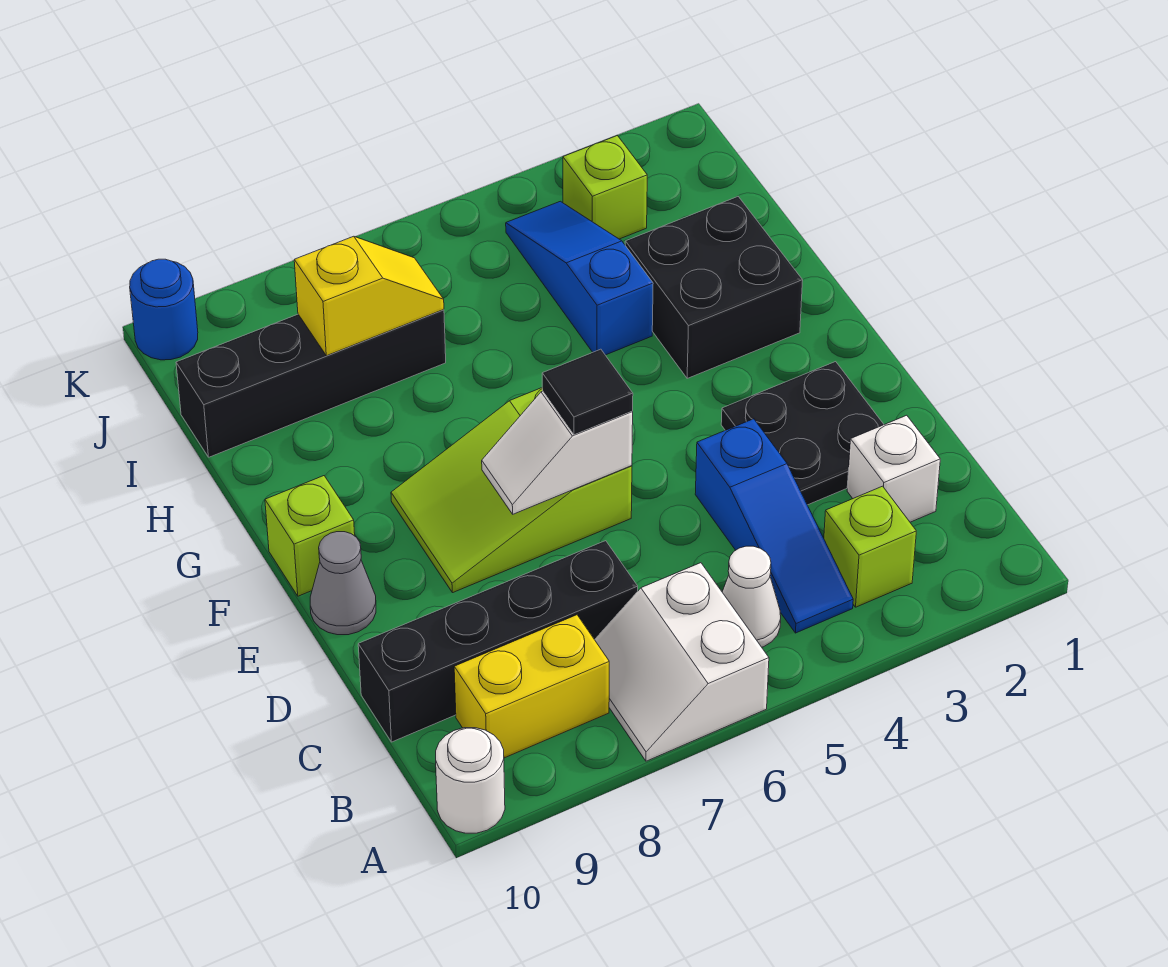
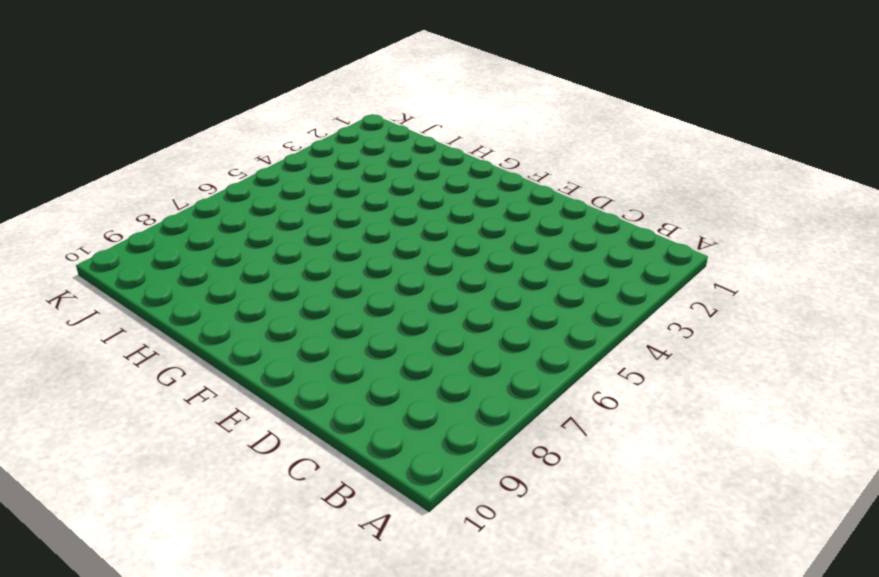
none -> white slope A6:B7 level 1 top 6
none -> white round brick A10 level 1
none -> lime brick B3 level 1

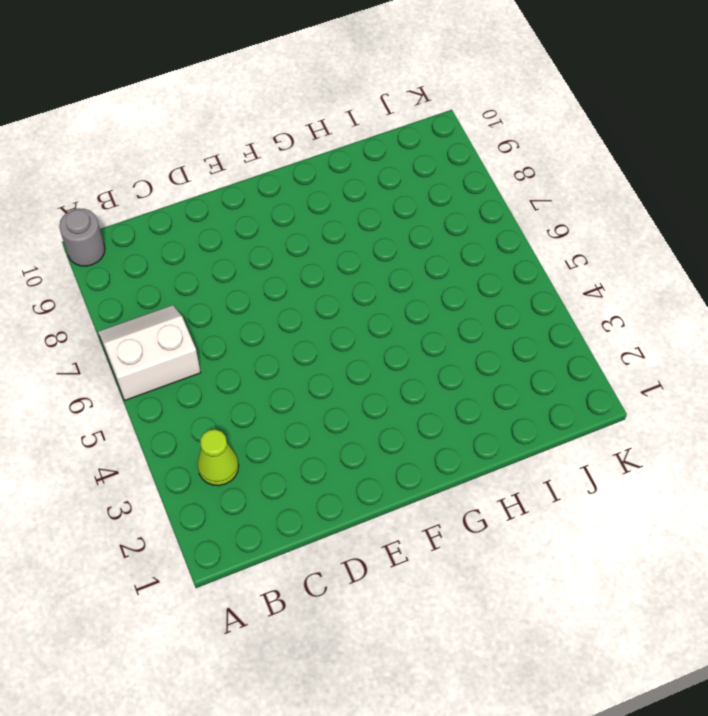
grey round brick A10 level 1 -> white round brick A10 level 1
lime cone B3 level 1 -> lime brick B3 level 1
none -> blue slope B4:D4 level 1 top D
none -> white cone B5 level 1
none -> yellow brick B8:B9 level 1

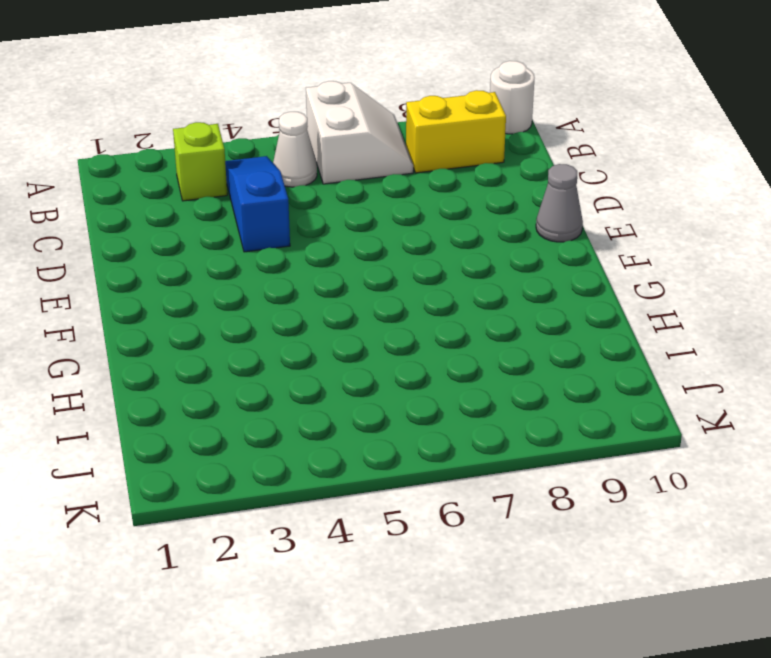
none -> white brick C2 level 1
none -> black brick C7:C10 level 1
none -> black plate D2:E3 level 1

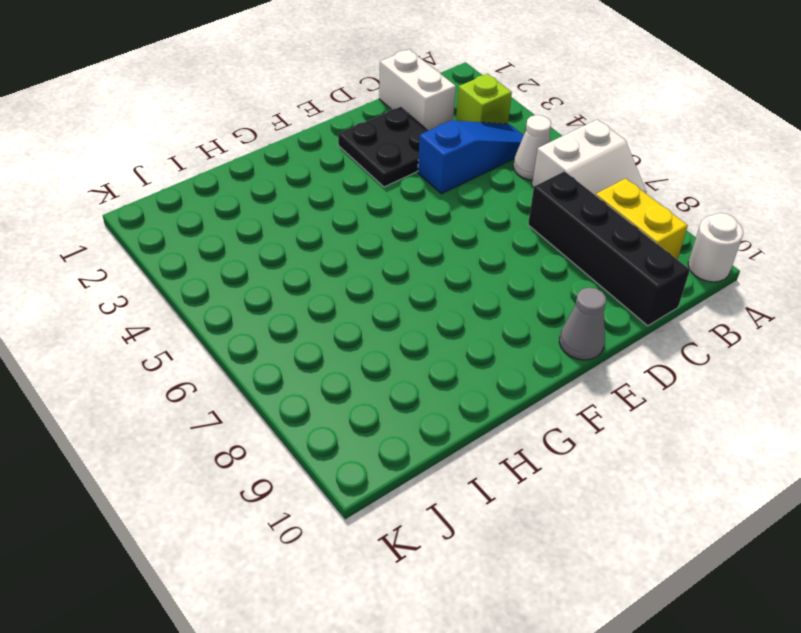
white brick C1:C2 level 1 -> white brick C2 level 1
none -> lime slope E6:F8 level 1 top 6
none -> lime brick F10 level 1
none -> black brick G2:H3 level 1

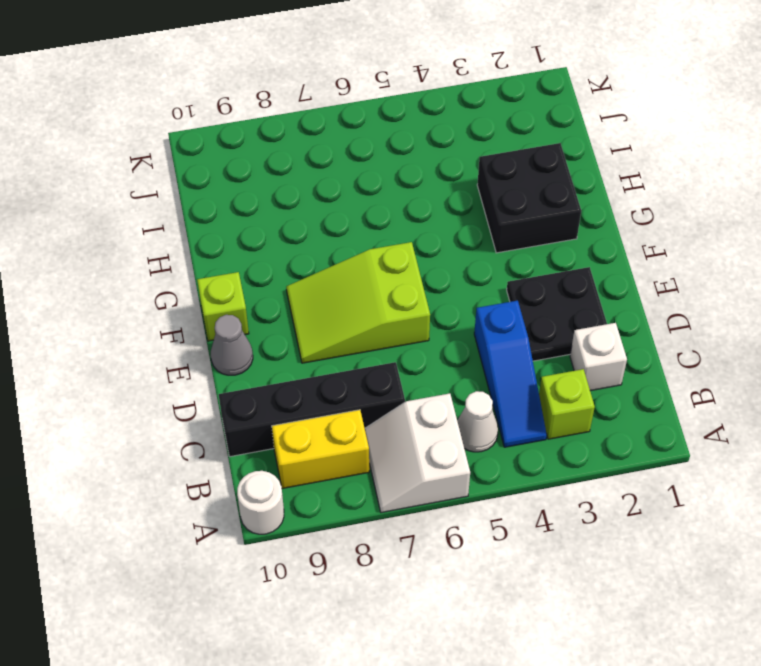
none -> blue slope H4:J4 level 1 top H
none -> black brick I7:I10 level 1
none -> lime brick J3 level 1

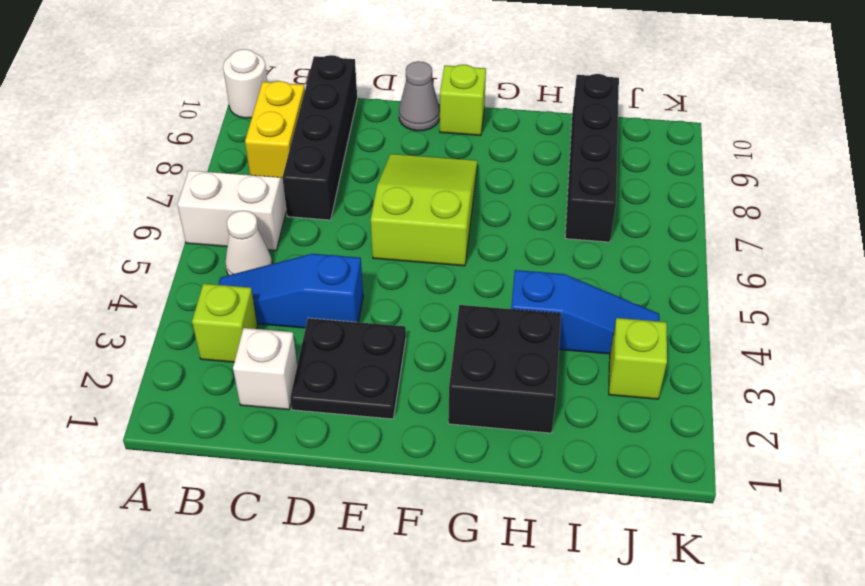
none -> blue round brick K10 level 1
none -> white slope E6:E7 level 2 top 6
none -> yellow slope I7:I8 level 2 top 8

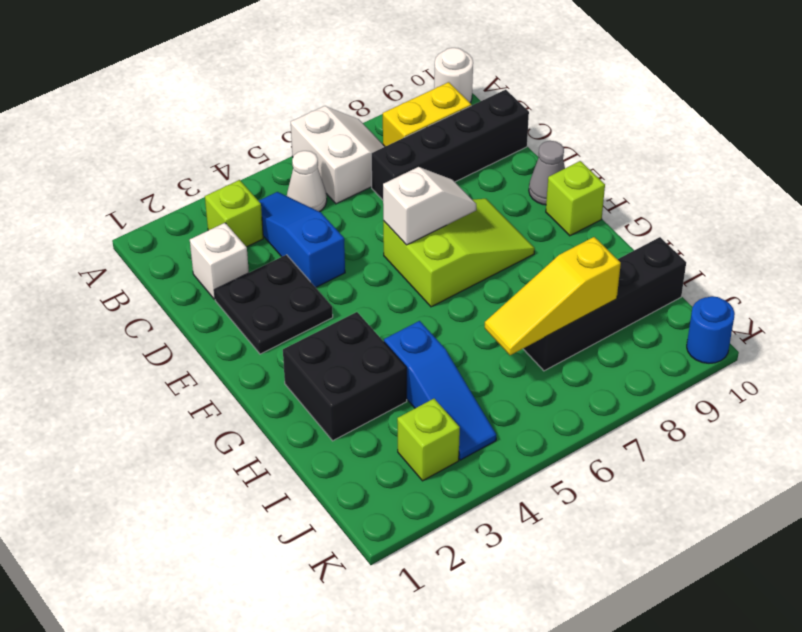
yellow slope I6:I8 level 2 top 8 -> yellow slope I7:I8 level 2 top 8
none -> black tile E6 level 3

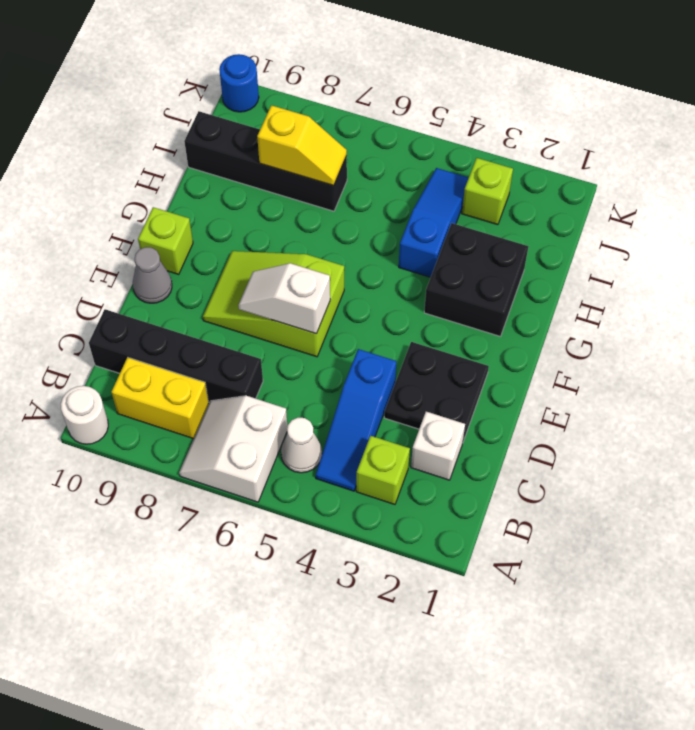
none -> black tile E6 level 3

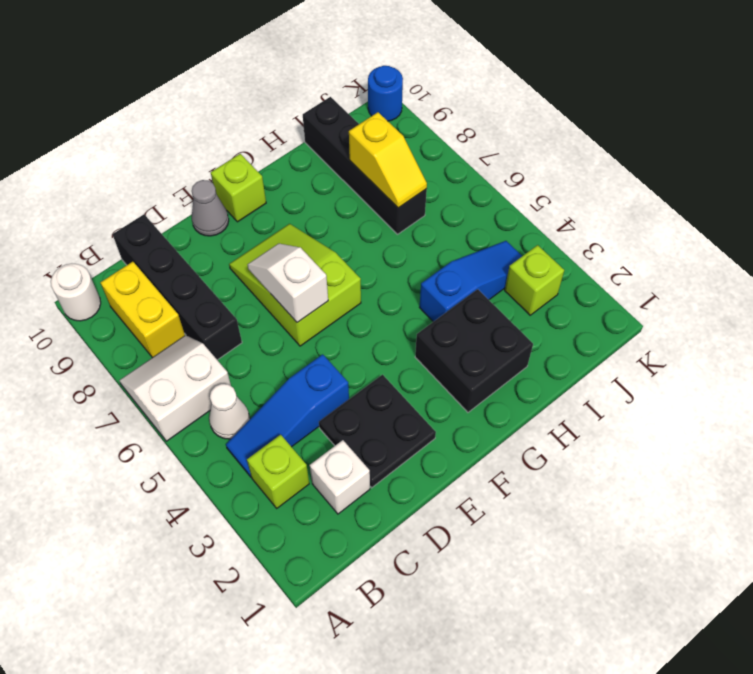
none -> black tile E6 level 3

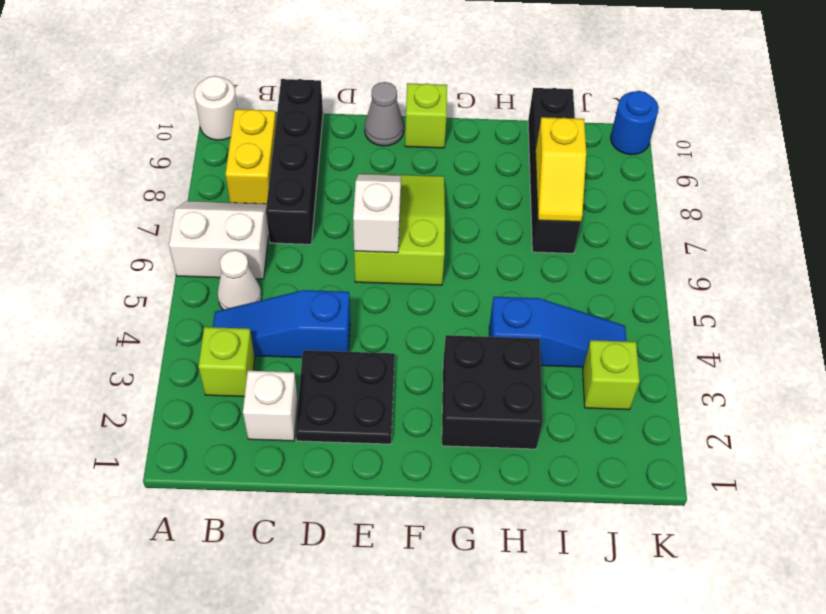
none -> black tile E6 level 3

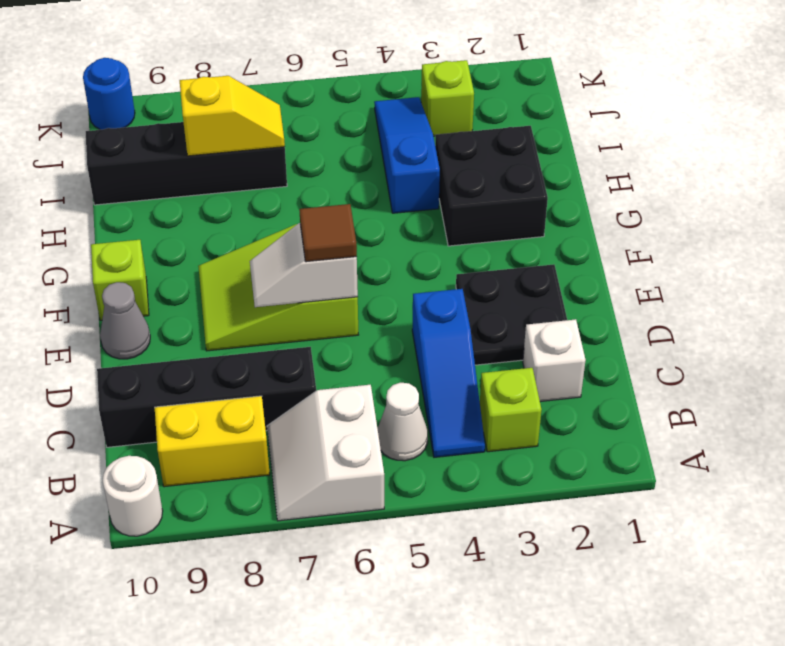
brown tile E6 level 3 -> black tile E6 level 3

